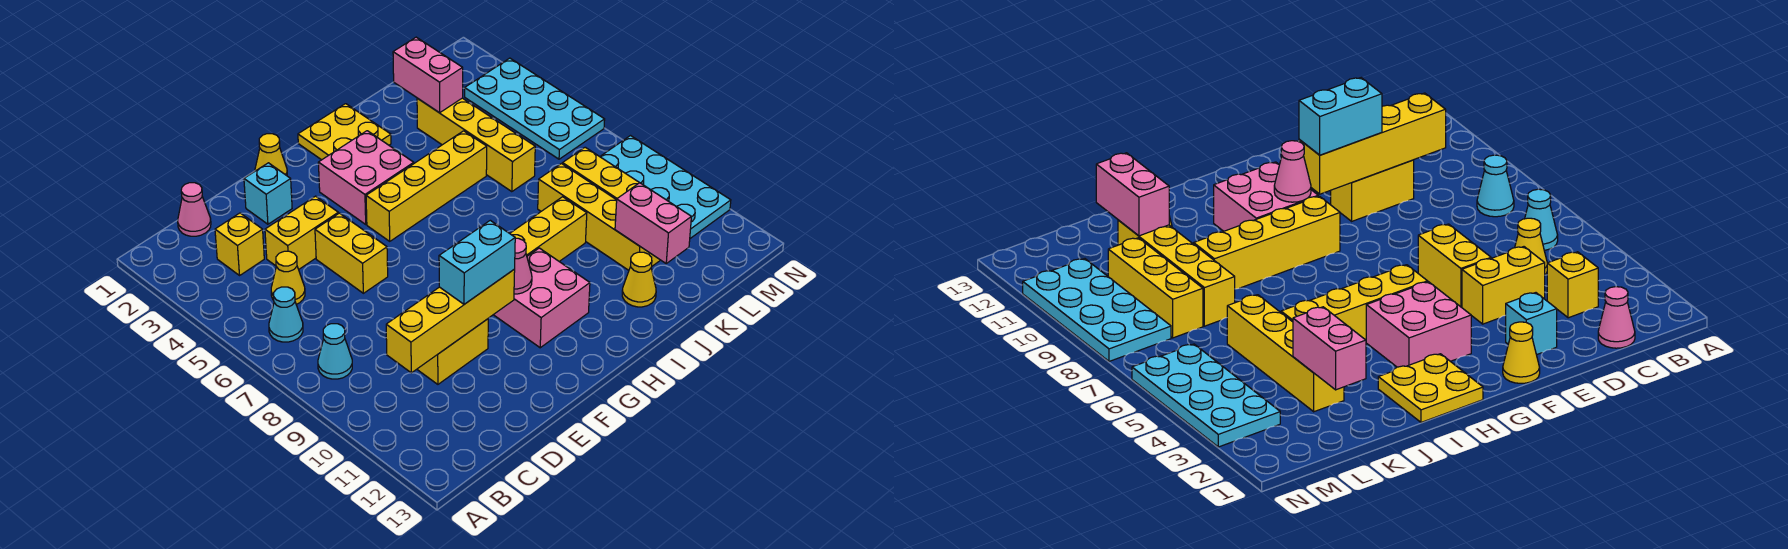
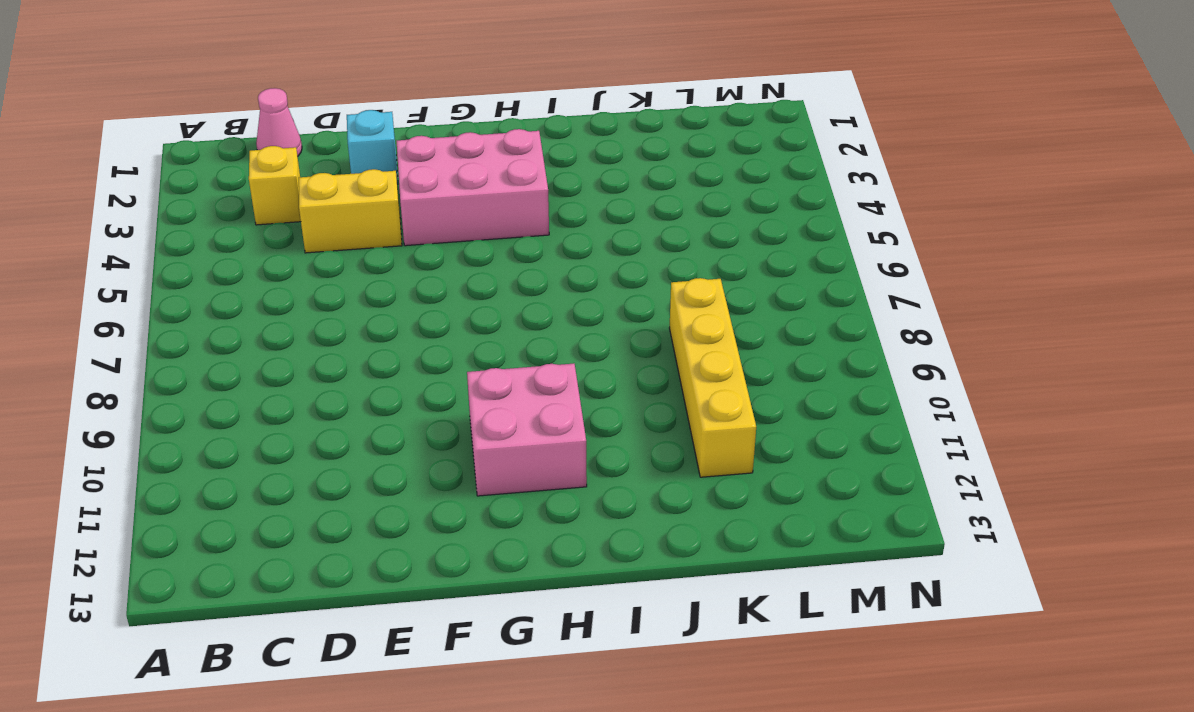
pink brick F3:H4 level 1 -> pink brick G3:H4 level 1
none -> cyan cone B6 level 1
none -> cyan cone B8 level 1
none -> yellow cone C5 level 1

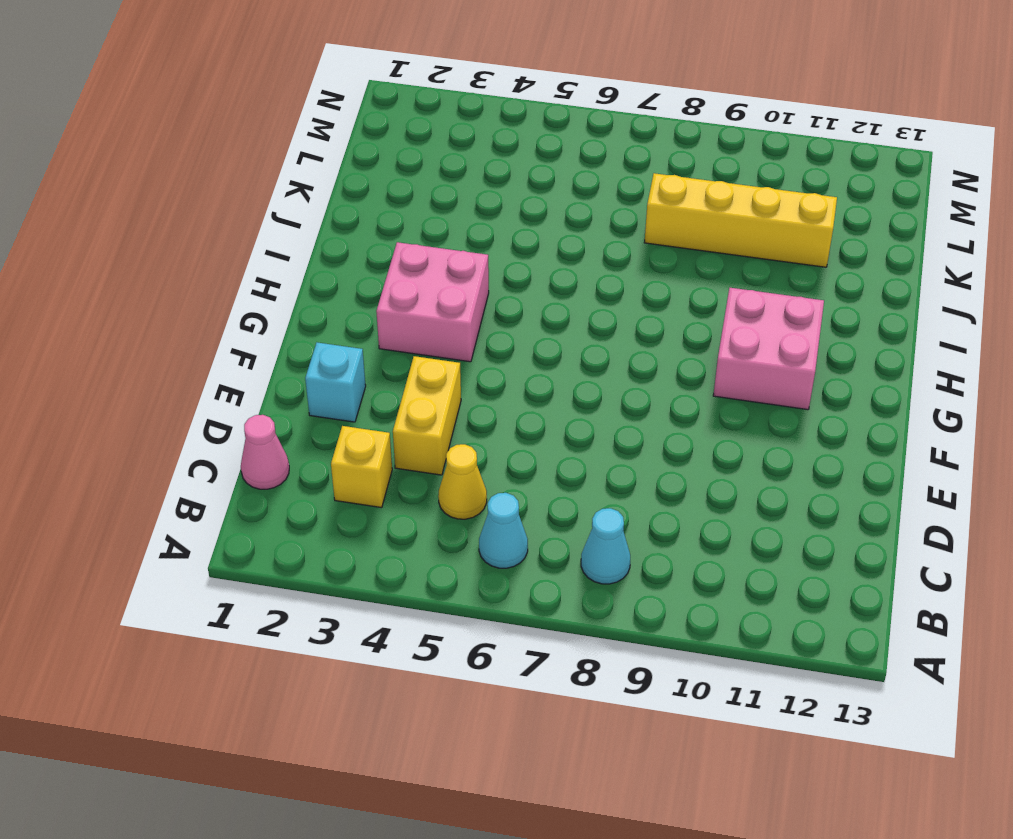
none -> yellow brick D10:E10 level 1
none -> yellow brick E5:E6 level 1
none -> yellow cone F1 level 1

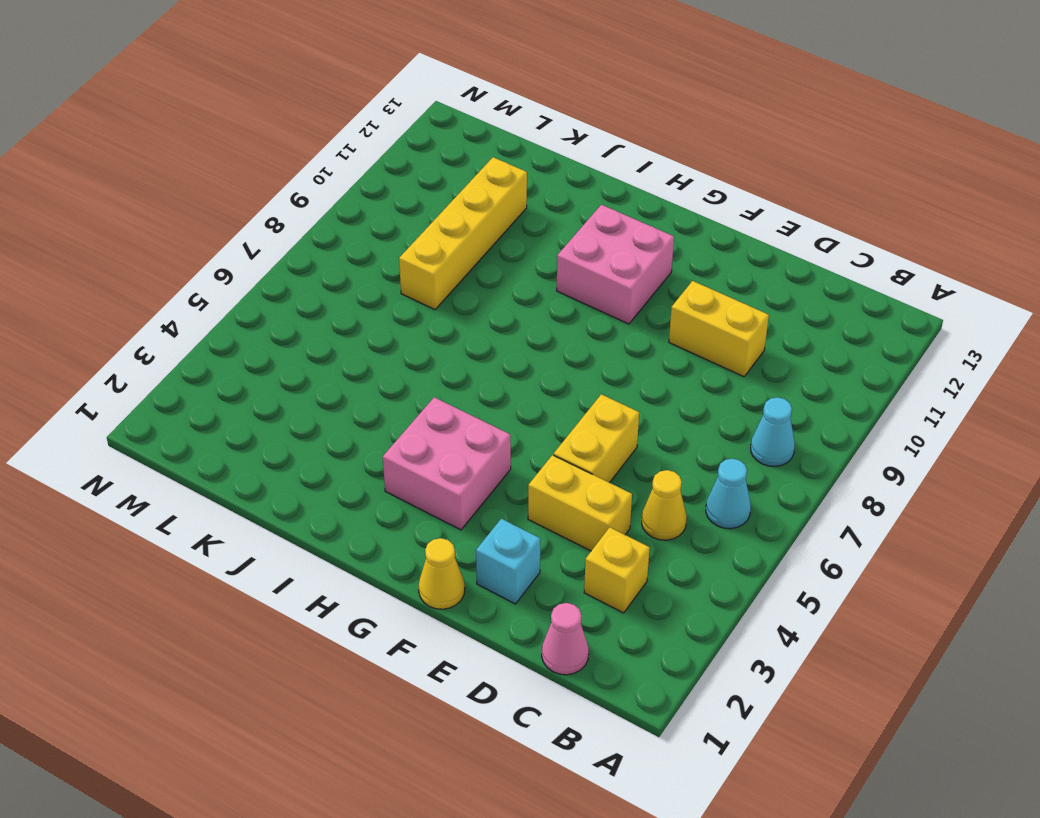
none -> yellow brick G5:J5 level 1
none -> yellow brick G9:J9 level 1
none -> yellow plate H1:I2 level 1

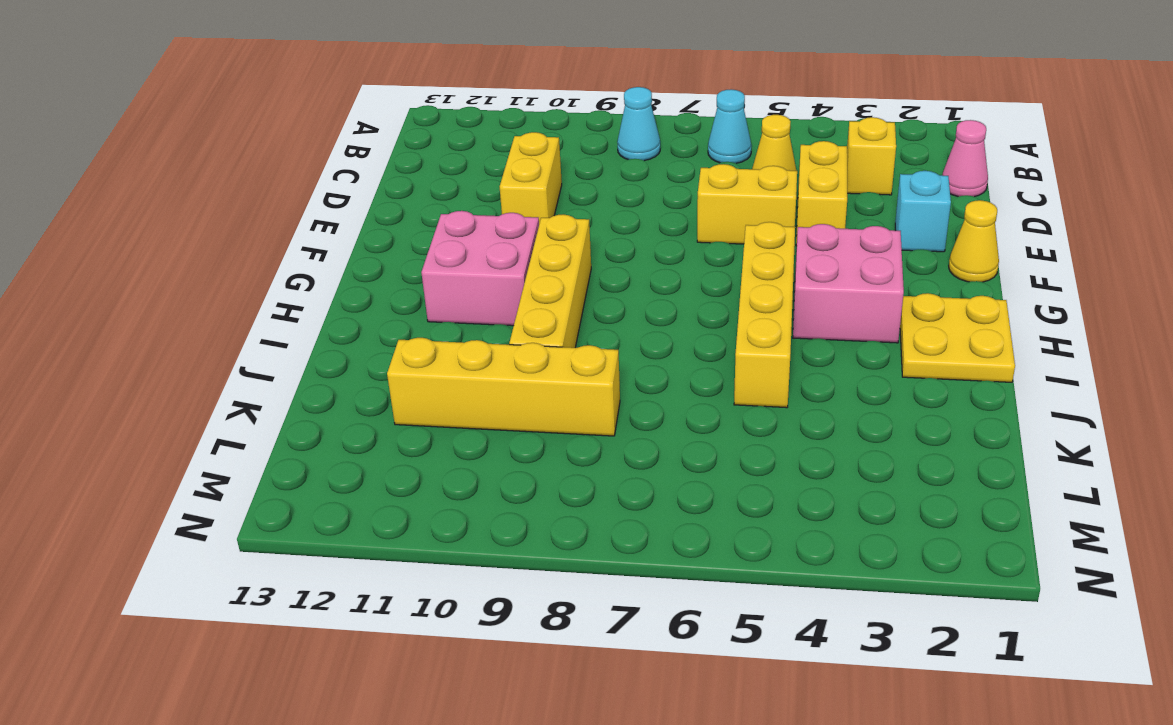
none -> yellow cone J12 level 1
none -> yellow brick K3:K6 level 1
none -> yellow brick L8:L10 level 1

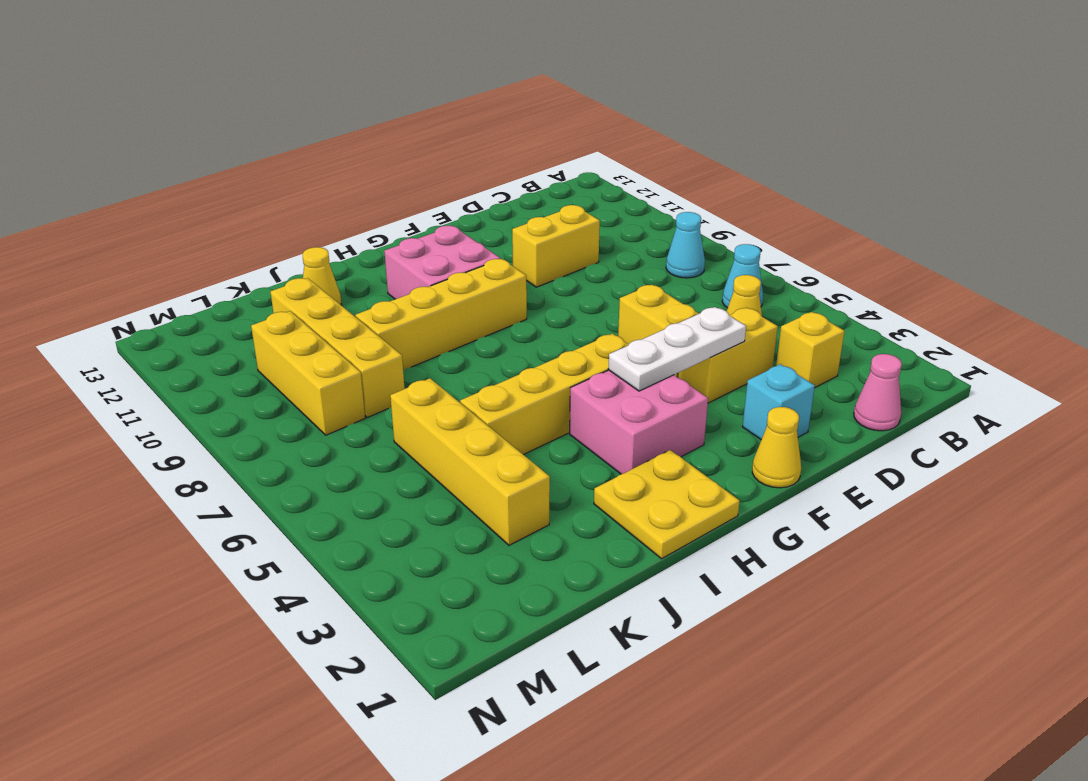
white plate E4:G4 level 2 -> none
none -> cyan plate M3:N6 level 1
none -> cyan plate M8:N11 level 1
none -> yellow brick C10:F10 level 2

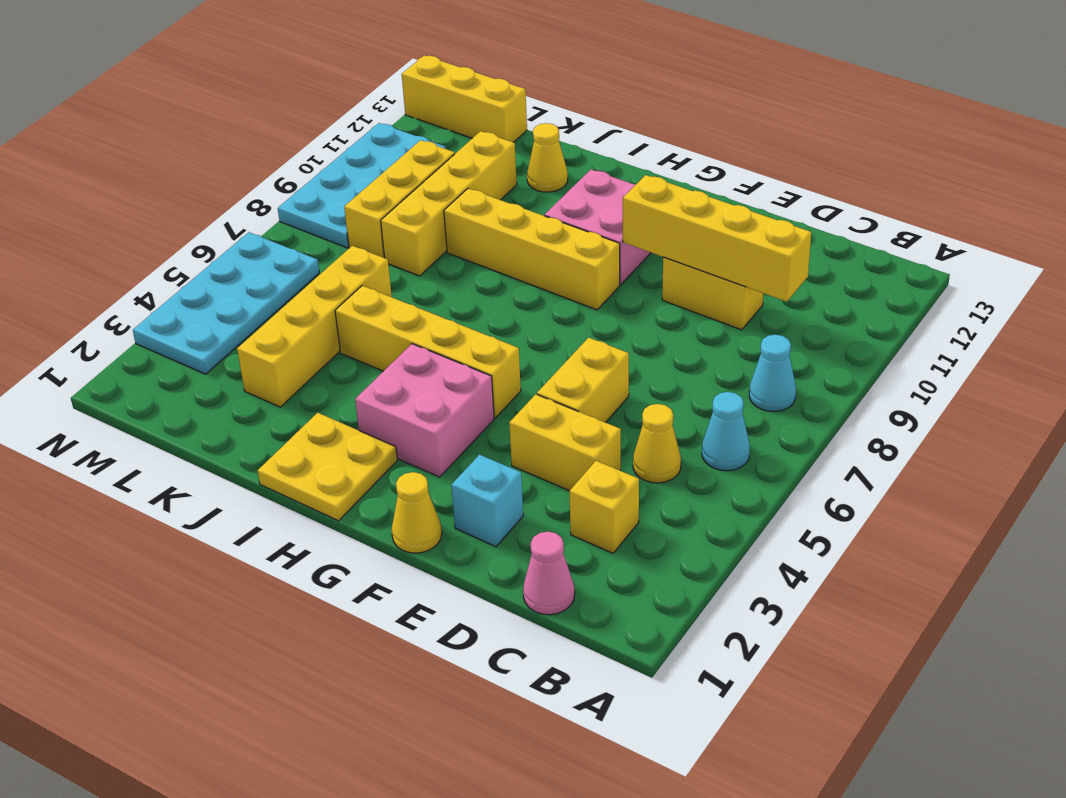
yellow brick L13:N13 level 1 -> none
none -> pink cone G10 level 2
none -> pink brick K2:K3 level 2
none -> pink brick K11:K12 level 2

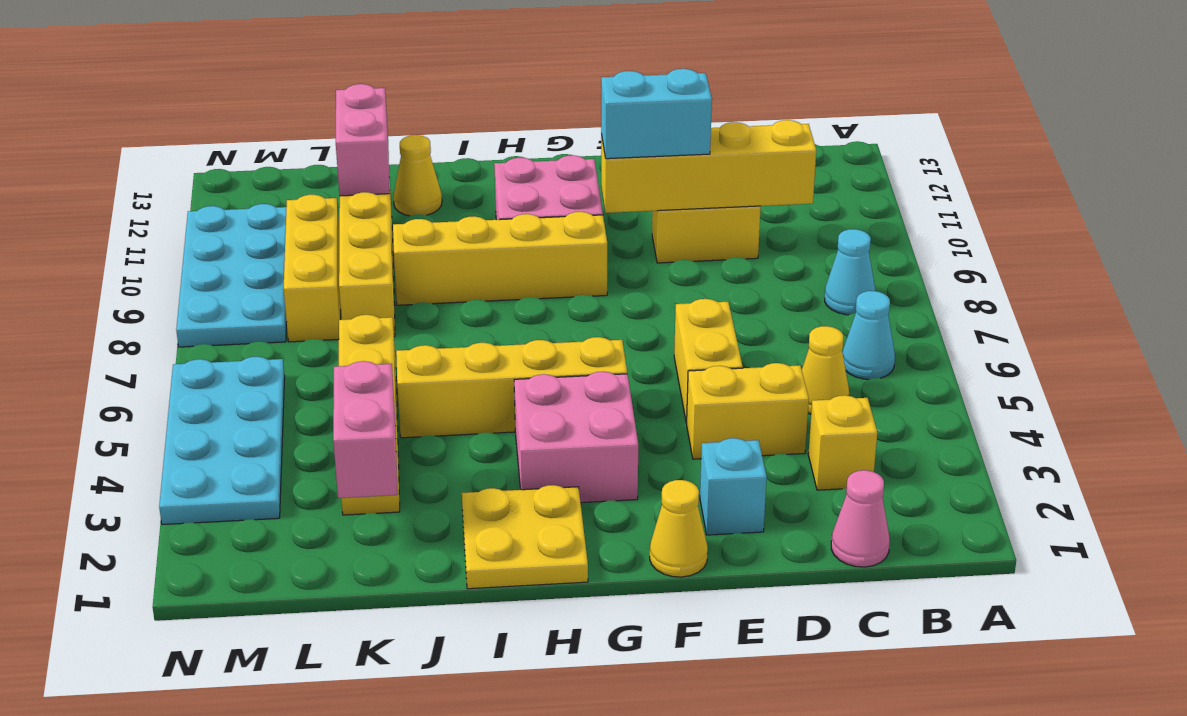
none -> pink cone G10 level 2

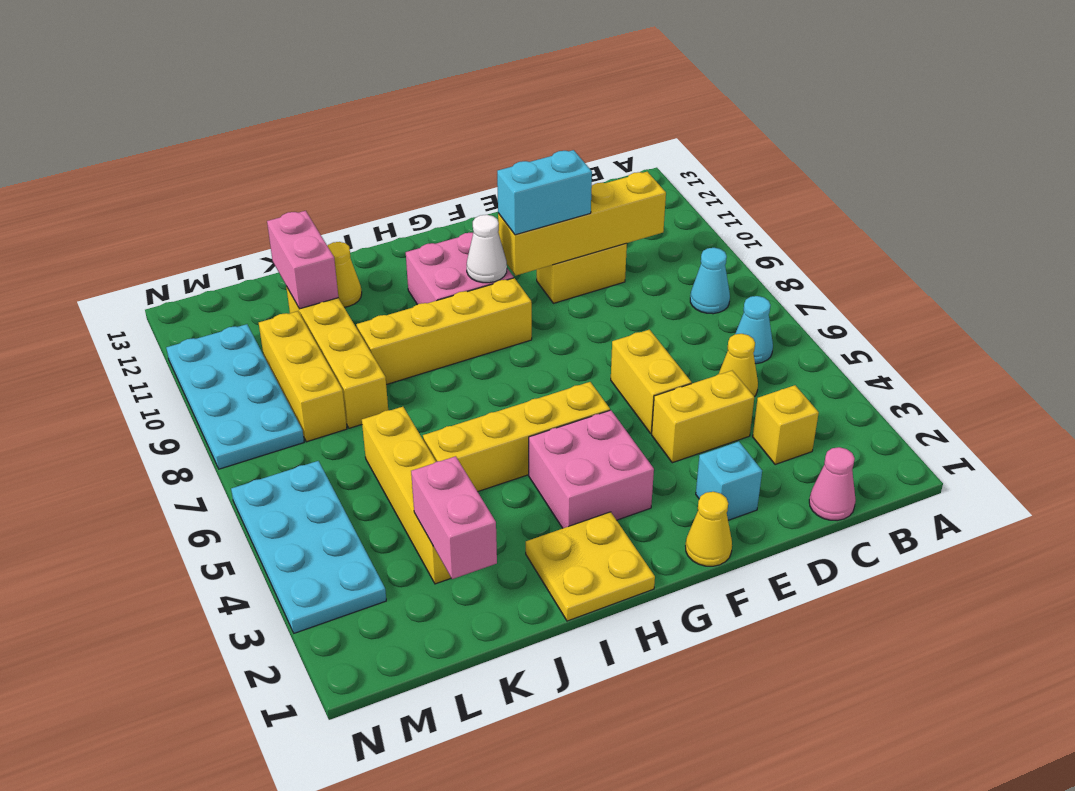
white cone G10 level 2 -> pink cone G10 level 2

